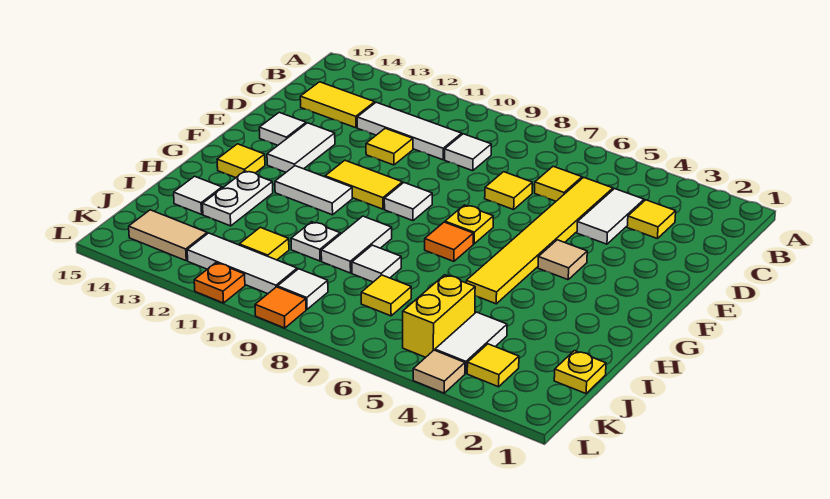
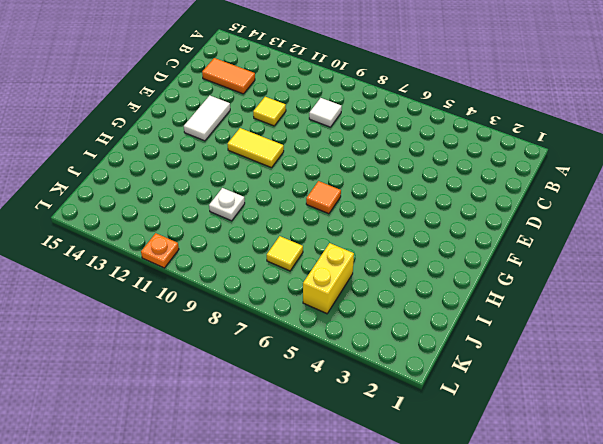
orange tile C13:C14 level 1 -> yellow tile C13:C14 level 1
none -> yellow tile C3 level 1
none -> white tile C4:D4 level 1
none -> yellow tile C5:H5 level 1
none -> yellow tile C6 level 1

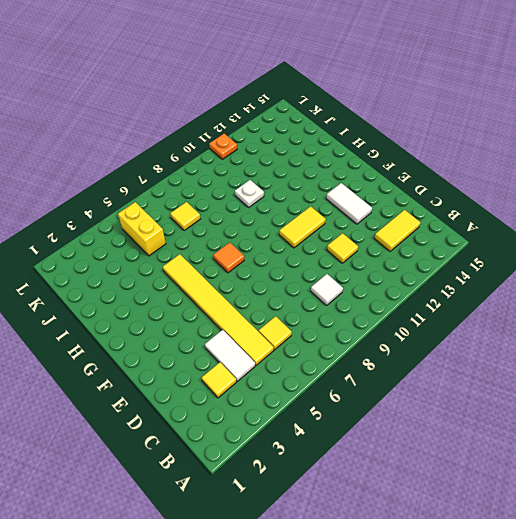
none -> white tile C10:C12 level 1
none -> yellow tile D7 level 1
none -> white tile E14 level 1
none -> tan tile F4 level 1

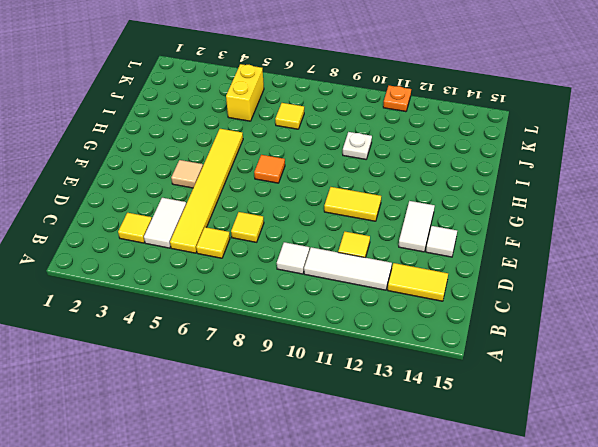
none -> yellow plate F7 level 1
none -> white tile F9 level 1
none -> white tile G11:G12 level 1
none -> yellow tile G14 level 1

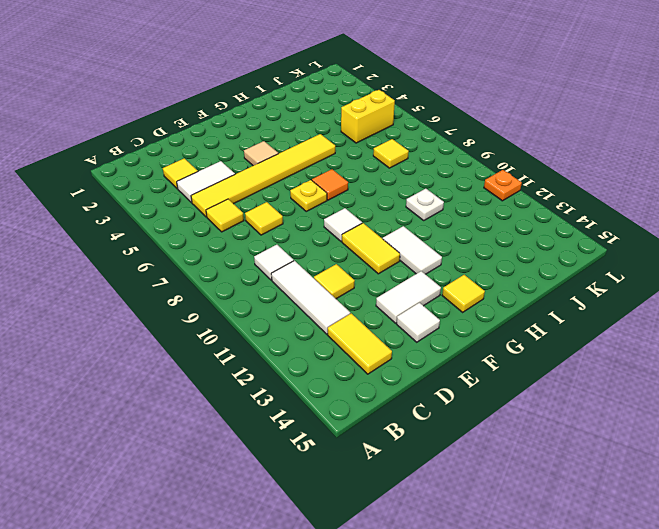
none -> white tile H9:I9 level 1
none -> white plate H13:I13 level 1
none -> white tile I8 level 1
none -> white tile I14 level 1

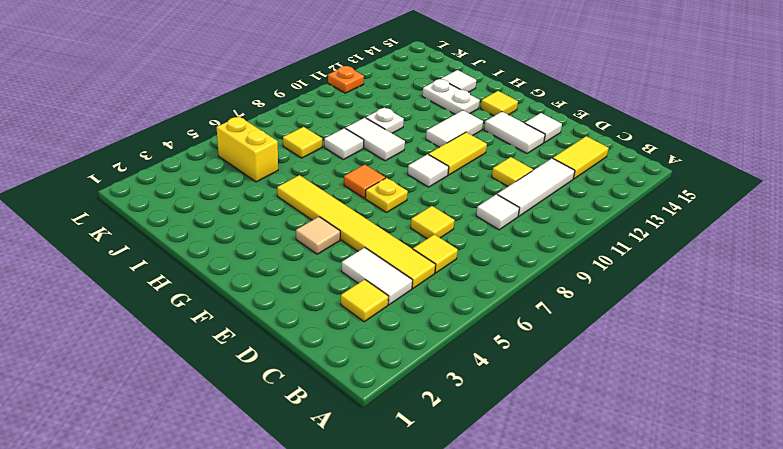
none -> yellow plate J1 level 1
none -> white tile J4:K4 level 1
none -> yellow tile J11 level 1
none -> yellow tile K3 level 1

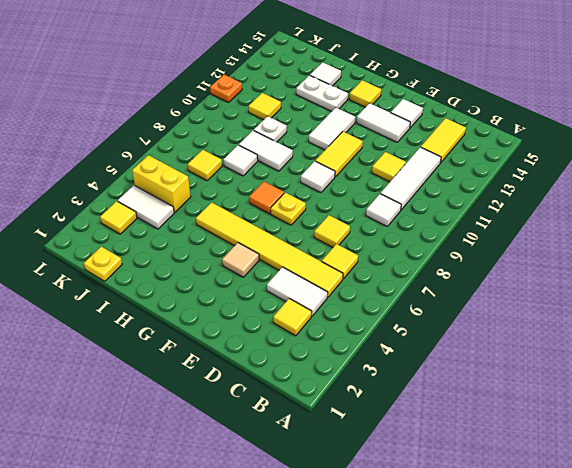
none -> white tile K9 level 1
none -> white tile K10:K12 level 1
none -> tan tile K13:K14 level 1
none -> tan tile L4 level 1

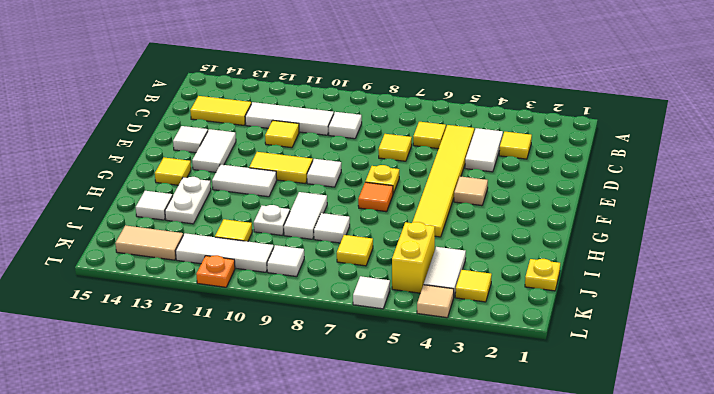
white tile L6 level 1 -> none
none -> orange tile L9 level 1

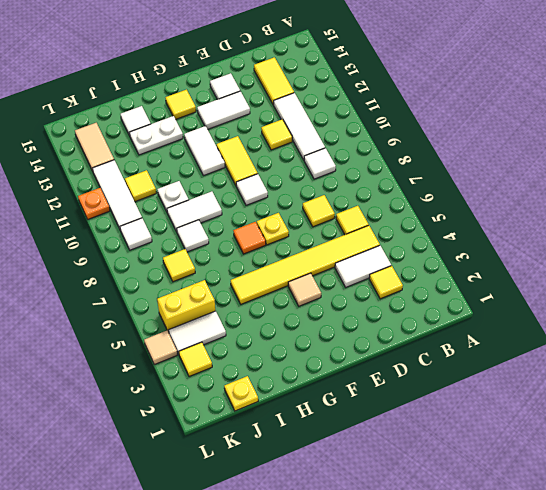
none -> orange tile L9 level 1

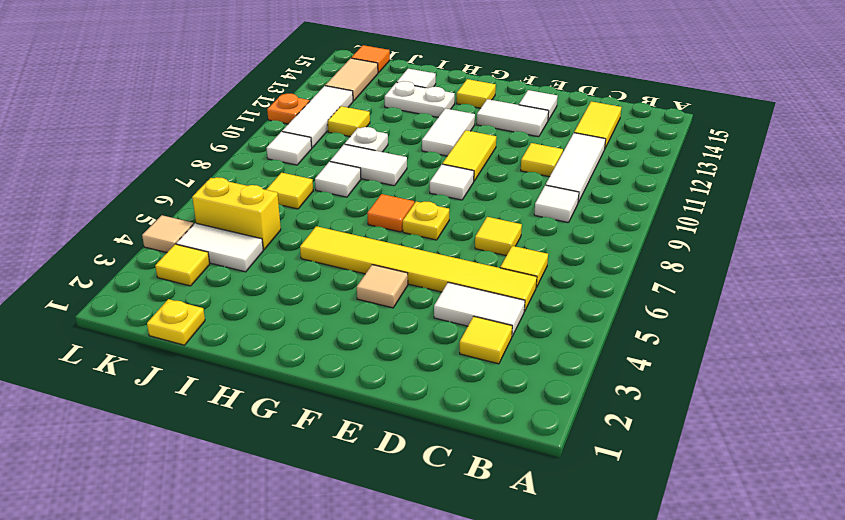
orange tile K15 level 1 -> orange tile L9 level 1

